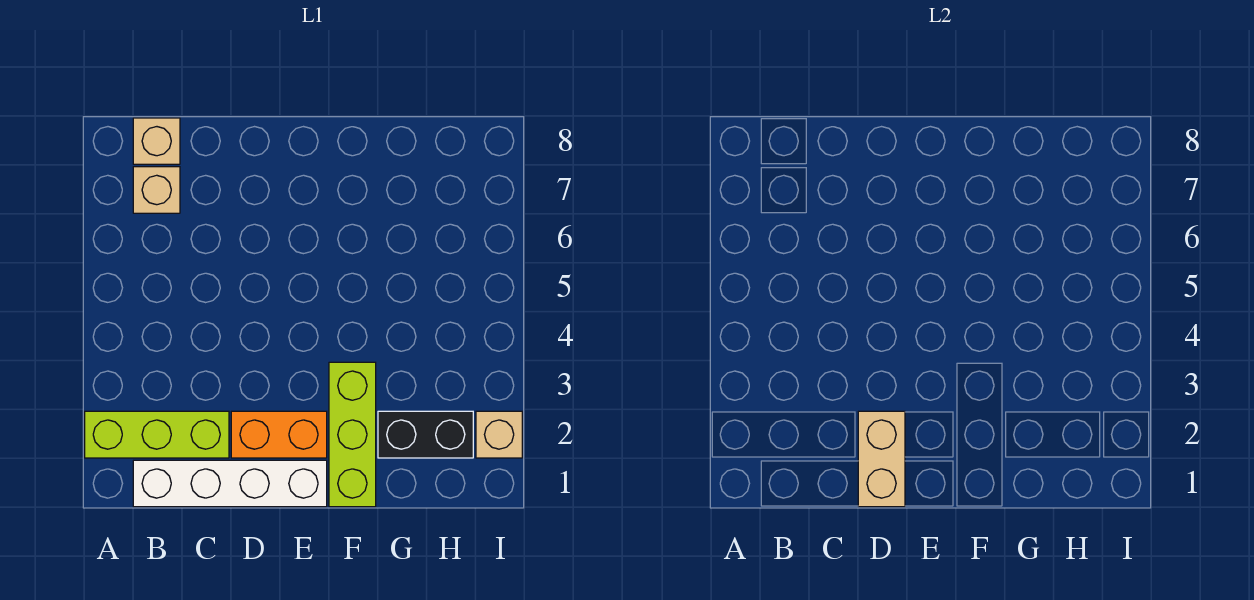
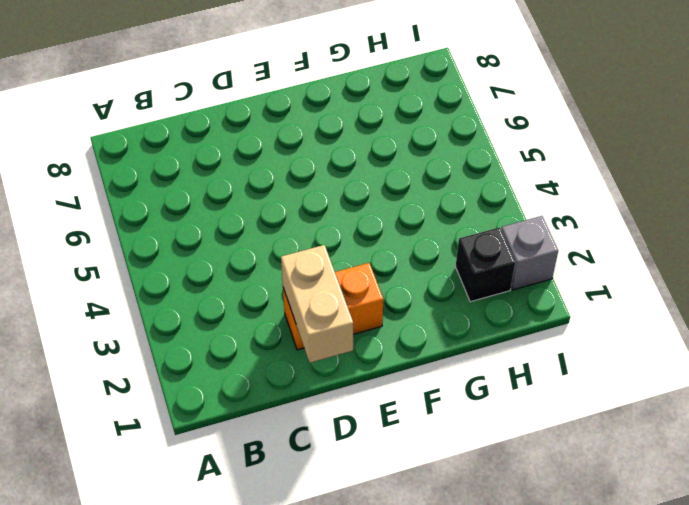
black brick H2 level 1 -> black brick G2:H2 level 1
grey brick I2 level 1 -> tan brick I2 level 1
none -> lime brick A2:C2 level 1
none -> white brick B1:E1 level 1

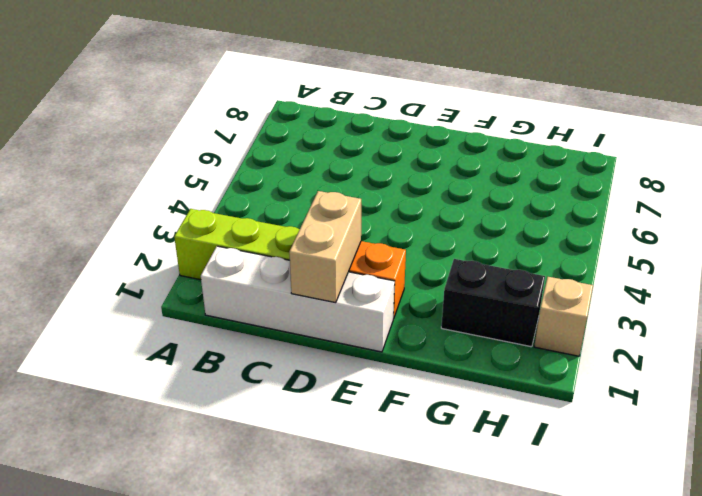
none -> tan brick B7 level 1
none -> tan brick B8 level 1

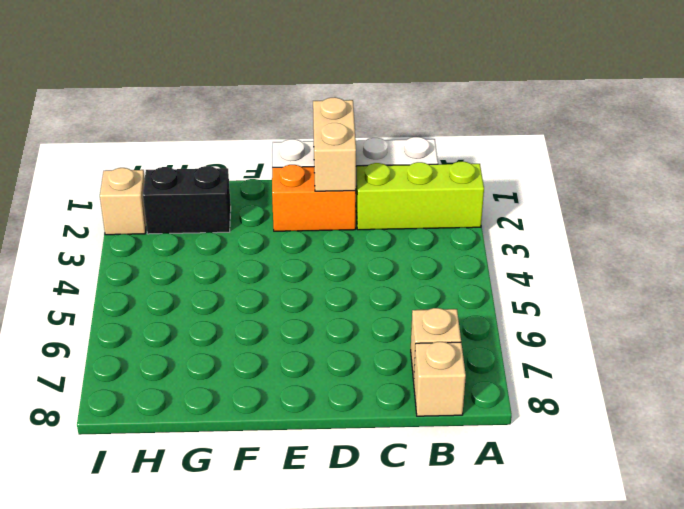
none -> lime brick F1:F3 level 1

